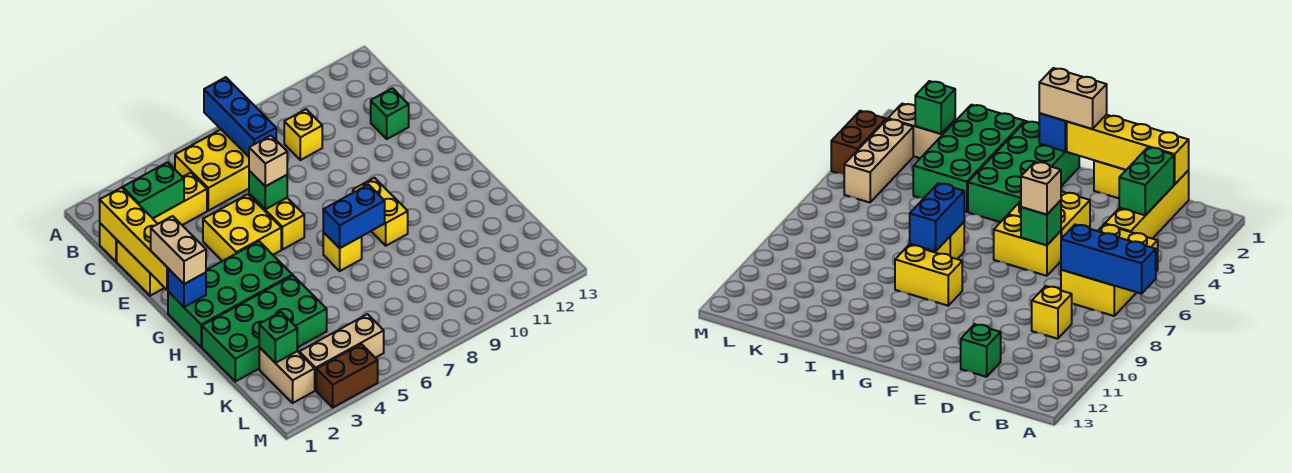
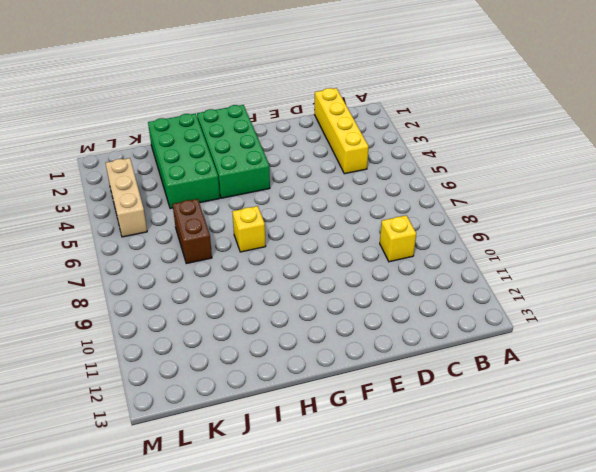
brown brick J6:J7 level 1 -> brown brick M3:M4 level 1
none -> yellow brick B5:C7 level 1
none -> yellow brick D1:E1 level 1
none -> green brick D12 level 1

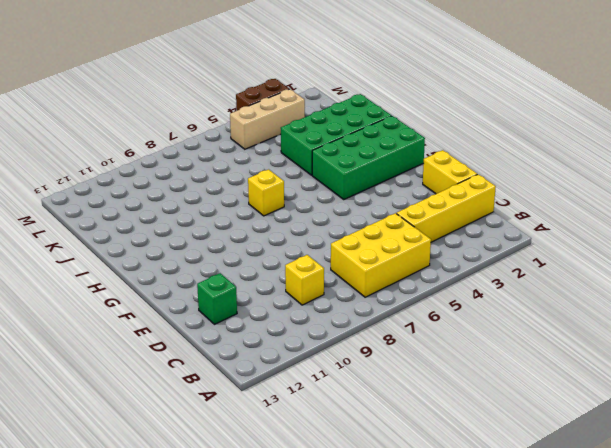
none -> yellow brick E4:F5 level 1
none -> yellow brick E6:F6 level 1
none -> yellow brick G9:H9 level 1

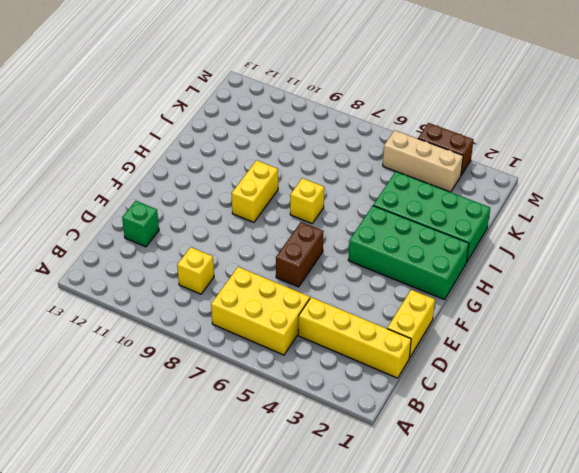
brown brick E6:F6 level 1 -> yellow brick E6:F6 level 1
none -> yellow brick E4:F5 level 1
none -> tan brick K2:L2 level 1
none -> blue brick A7:C7 level 2

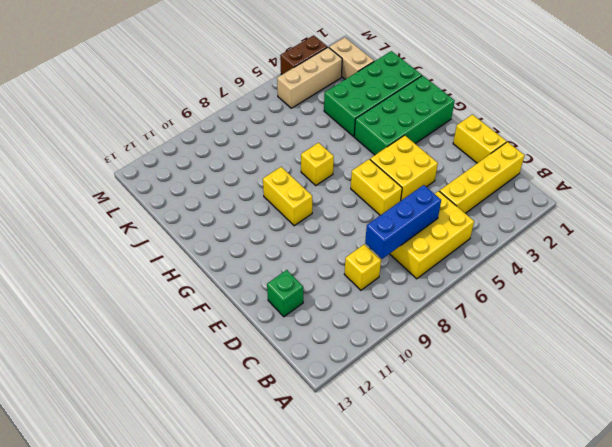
blue brick C6:C8 level 2 -> blue brick A7:C7 level 2
none -> yellow brick C1:F1 level 2
none -> green brick C2:C3 level 2
none -> green brick E6 level 2

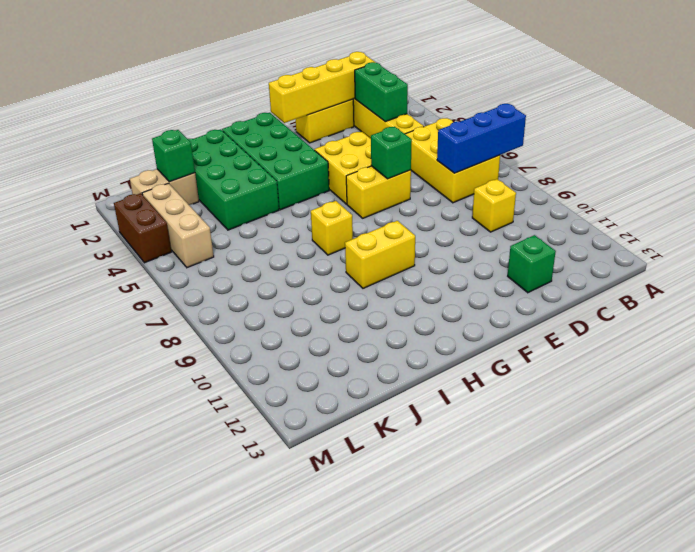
none -> blue brick G1 level 2
none -> blue brick H7:H8 level 2
none -> tan brick E6 level 3

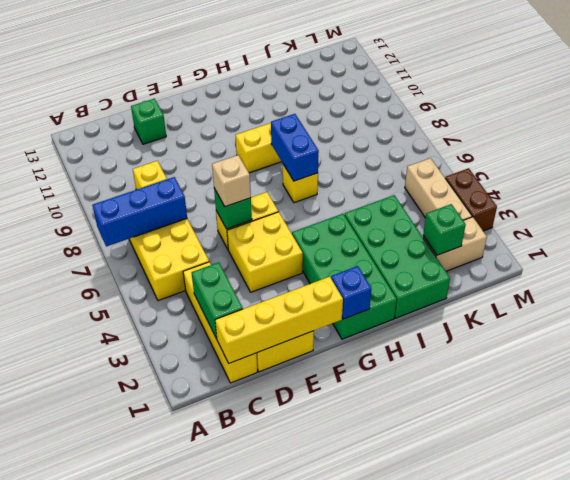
none -> tan brick F1:G1 level 3

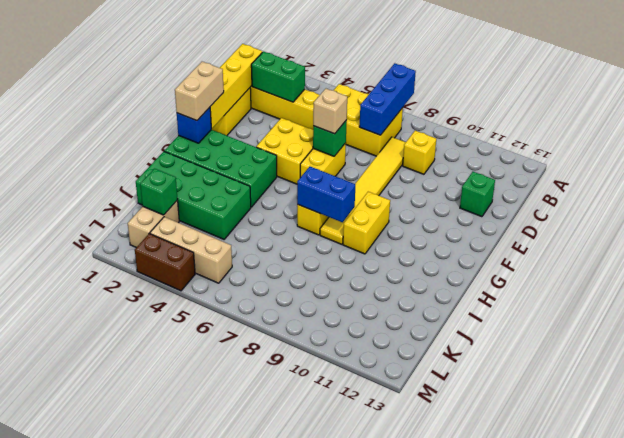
yellow tile C8:H8 level 1 -> none

